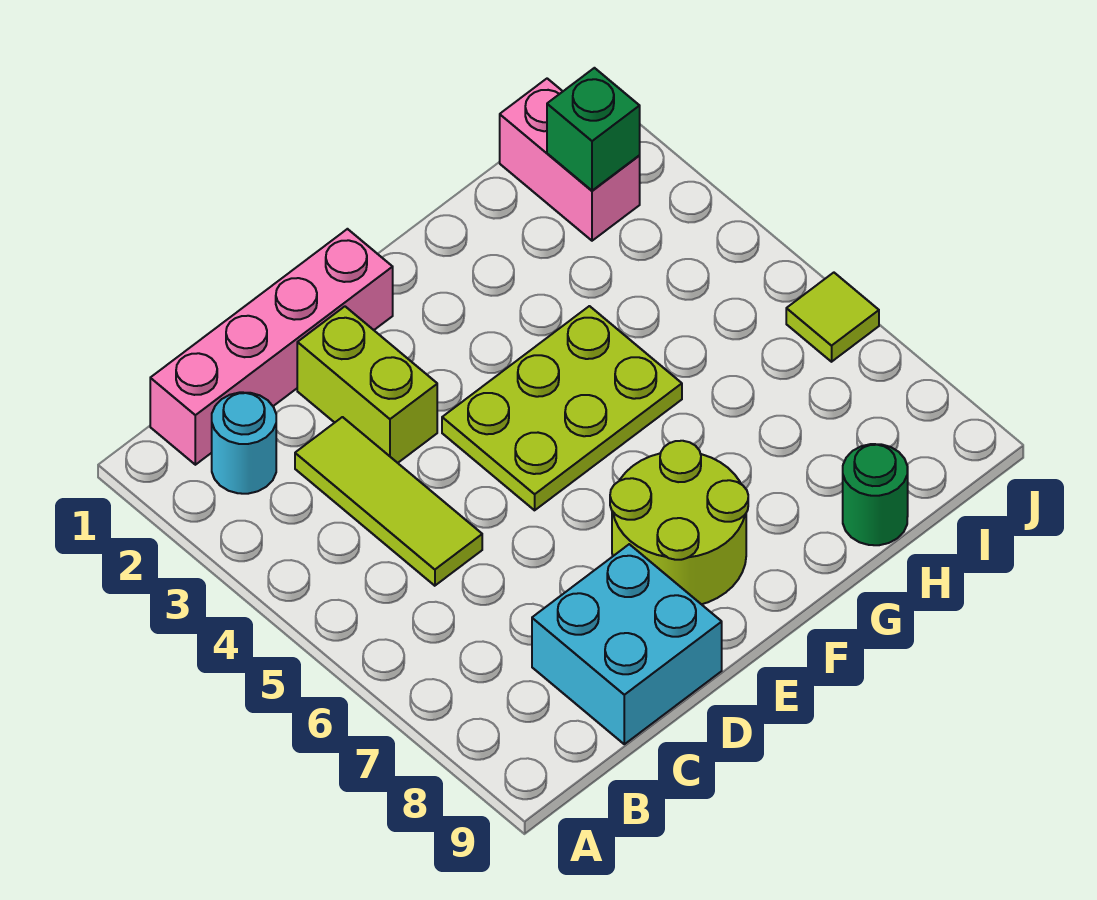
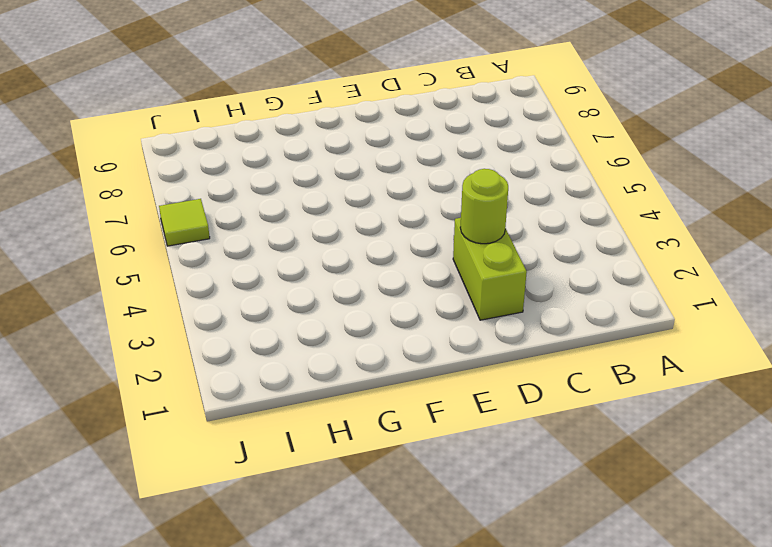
lime round brick D3 level 2 -> none
none -> pink brick B1:E1 level 1
none -> cyan round brick B2 level 1

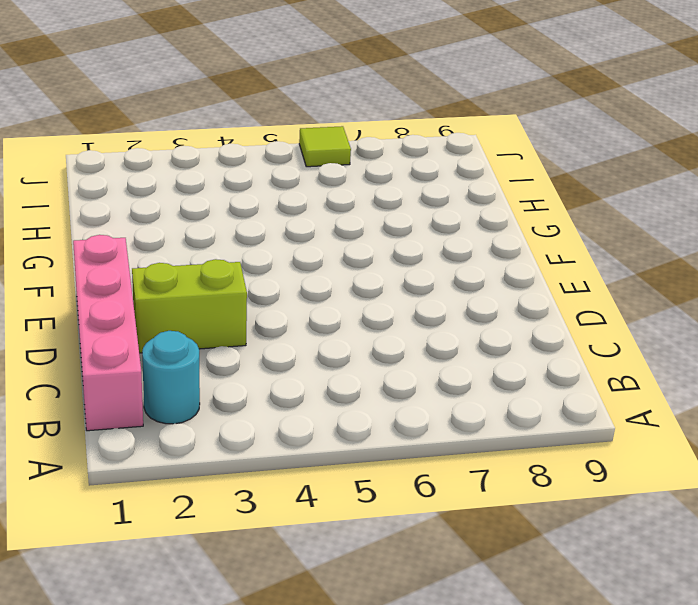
none -> lime tile C3:C5 level 1
none -> cyan brick C8:D9 level 1

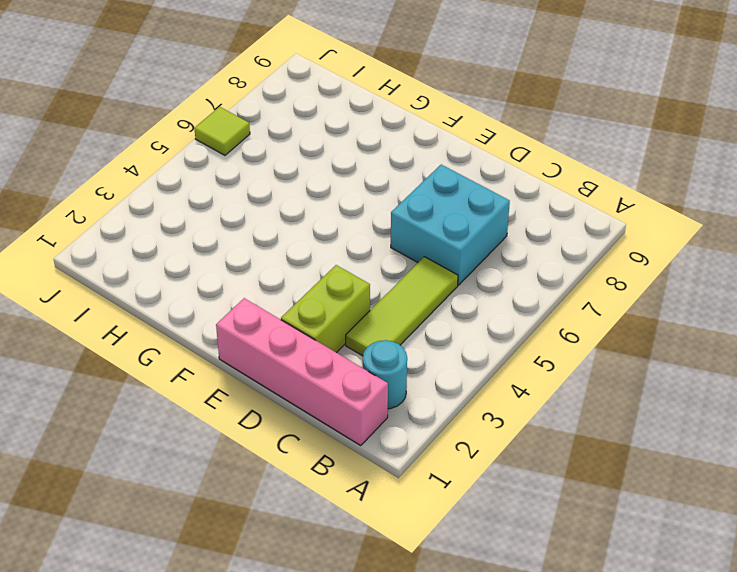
cyan brick C6:D7 level 1 -> cyan brick C8:D9 level 1
none -> lime plate E4:G5 level 1
none -> lime round brick E7:F8 level 1

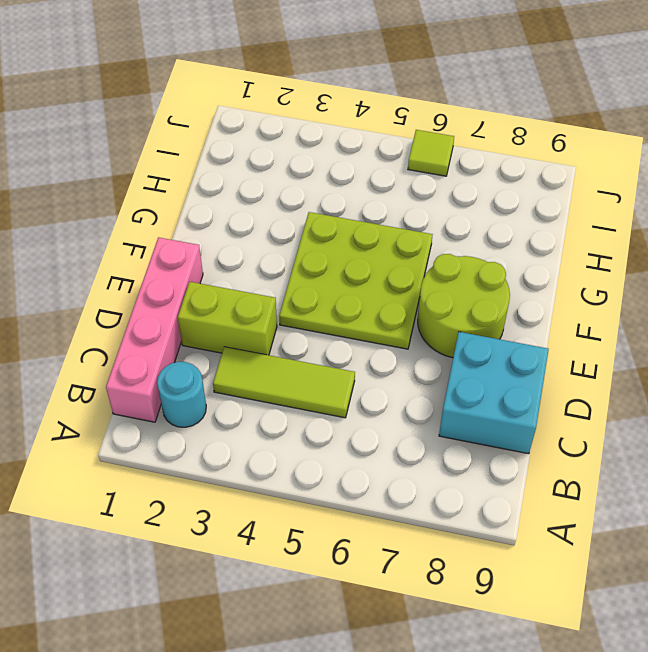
lime plate E4:G6 level 1 -> lime plate E4:G5 level 1
none -> green round brick H9 level 1
none -> pink brick I1:I2 level 1

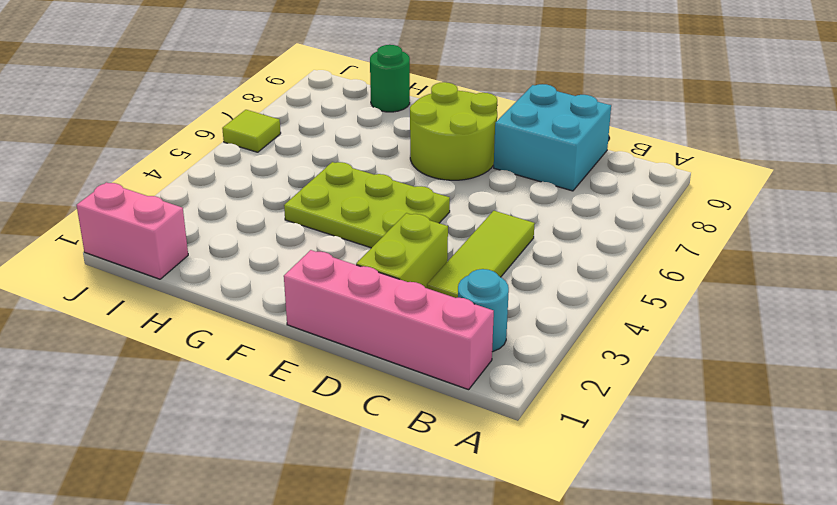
pink brick I1:J1 level 1 -> pink brick I1:I2 level 1
none -> green brick I2 level 2

